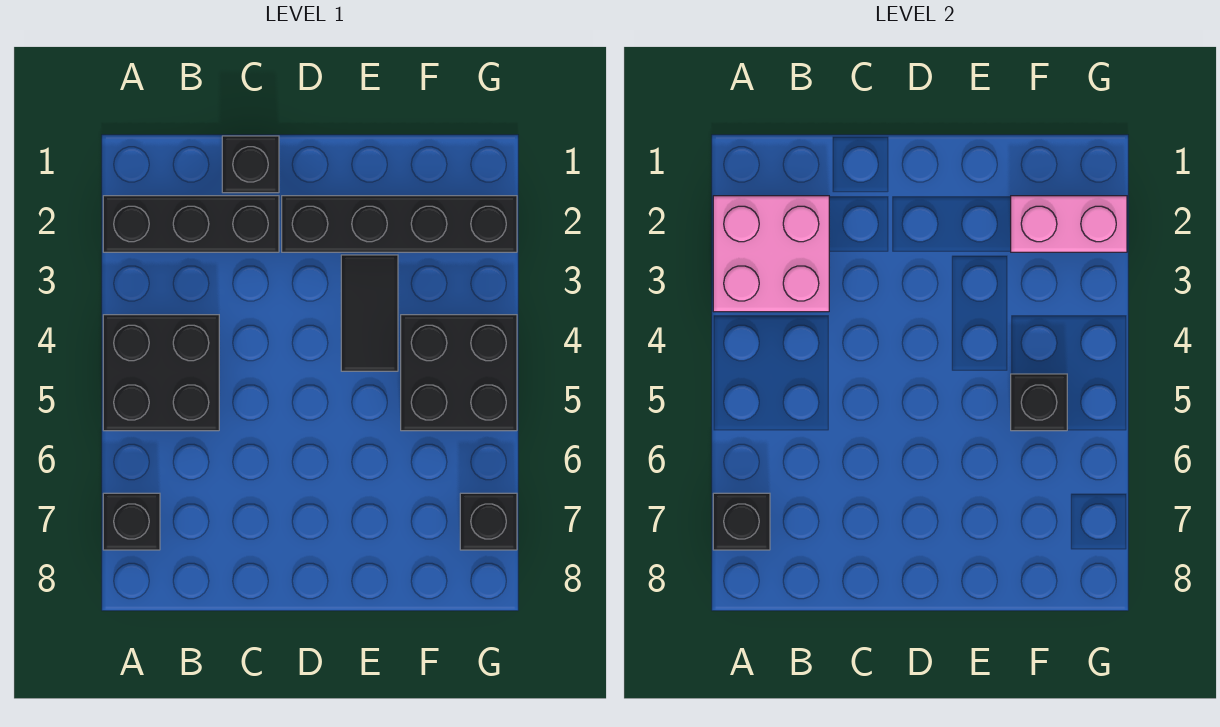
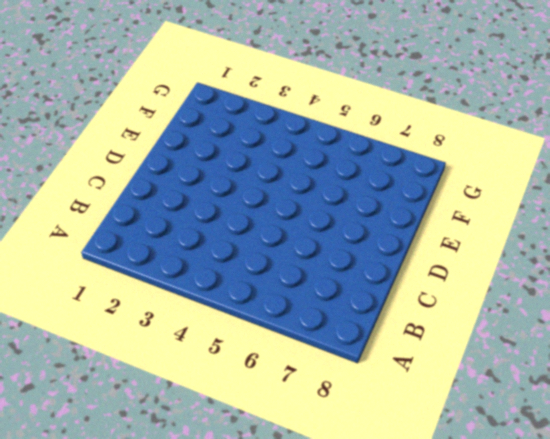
none -> black brick A2:C2 level 1
none -> black brick A4:B5 level 1
none -> black brick A7 level 1

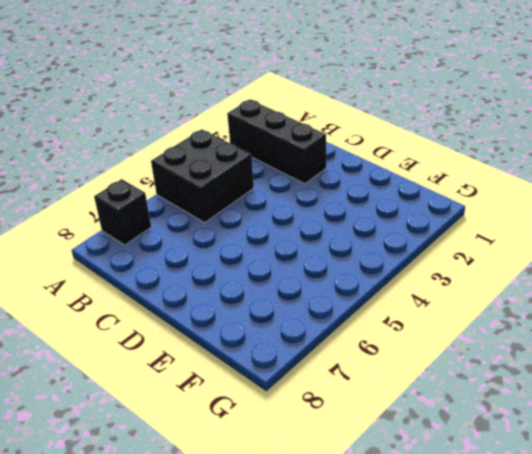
none -> black brick C1 level 1
none -> black brick D2:G2 level 1
none -> black tile E3:E4 level 1

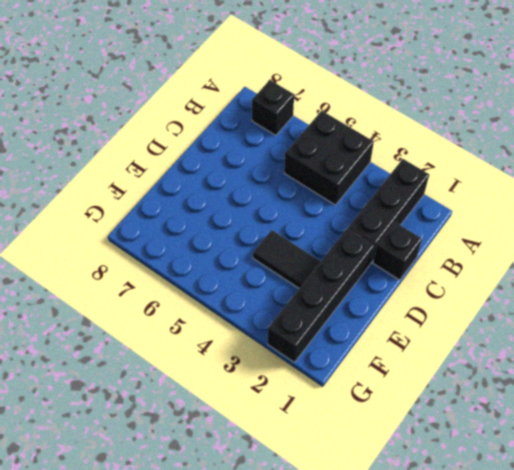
none -> black brick F4:G5 level 1
none -> black brick G7 level 1
none -> pink brick A2:B3 level 2

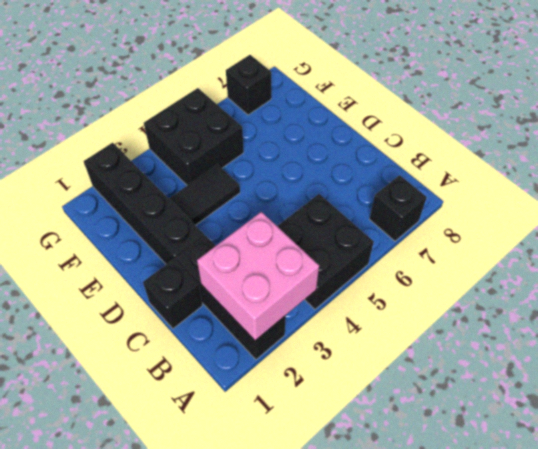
none -> black brick A7 level 2
none -> pink brick F2:G2 level 2
none -> black brick F5 level 2

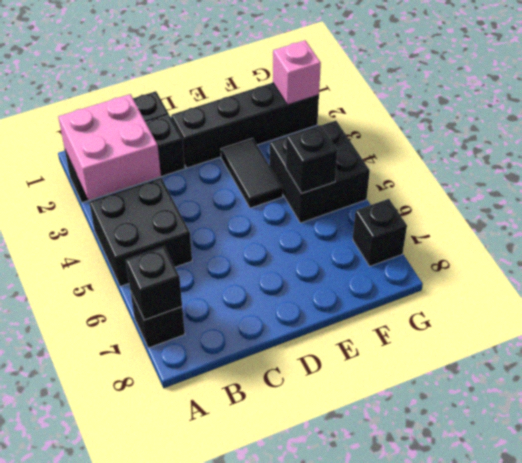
pink brick G2 level 2 -> pink brick F2:G2 level 2

